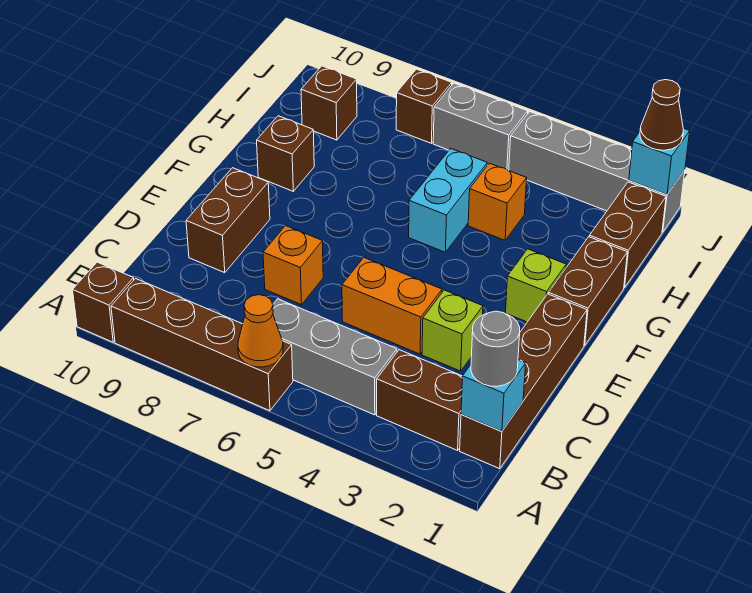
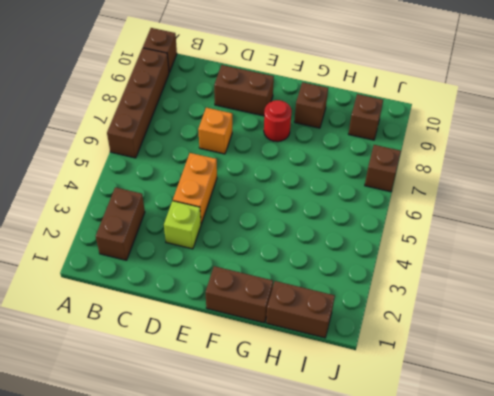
red round brick F8 level 1 -> none
none -> brown brick B1:E1 level 1
none -> grey brick B4:B6 level 1
none -> lime brick F2 level 1

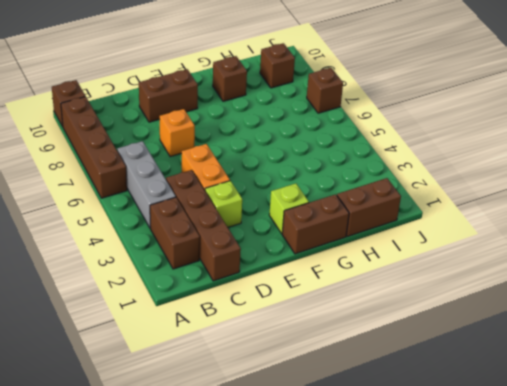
brown brick C1:C4 level 1 -> brown brick B1:E1 level 1
none -> cyan brick G5:H5 level 1
none -> orange brick H4 level 1
none -> grey brick J1:J4 level 1

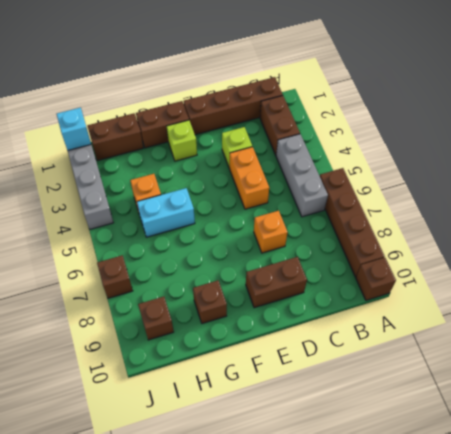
none -> grey brick J5:J6 level 1
none -> orange cone A6 level 2
none -> cyan brick B1 level 2

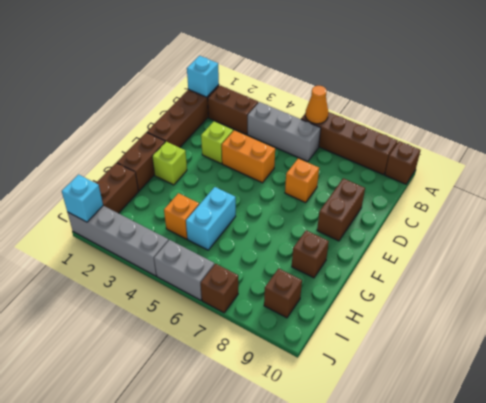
none -> grey round brick B1 level 3
none -> brown cone J1 level 3

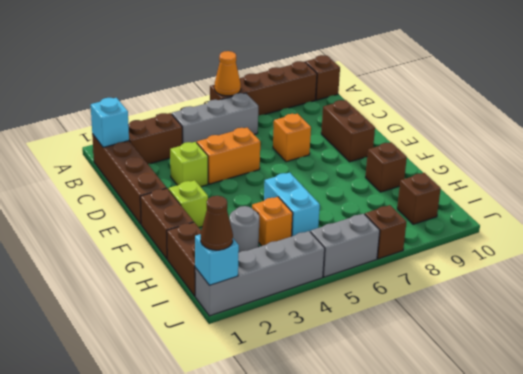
grey round brick H3 level 1 -> grey round brick B1 level 3

